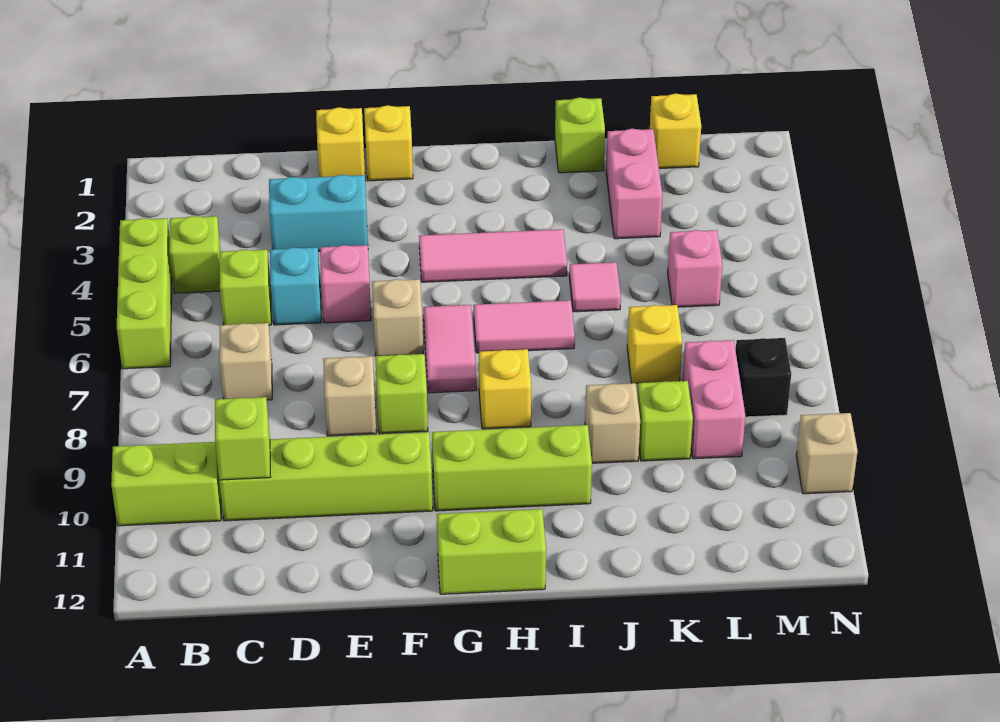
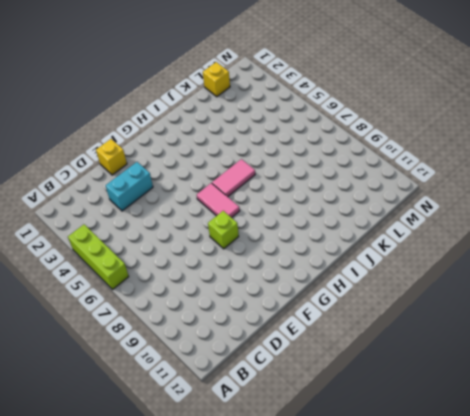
none -> lime brick A10:B10 level 1
none -> lime brick B4 level 1
none -> lime brick C5 level 1
none -> tan brick C7 level 1

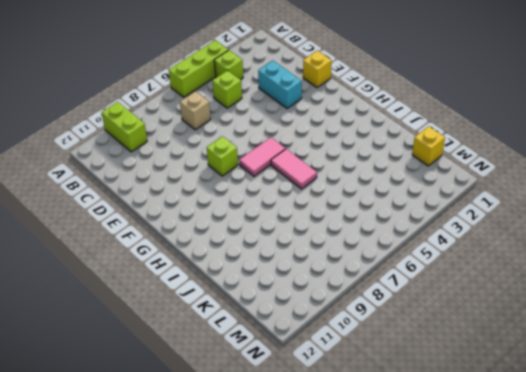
none -> lime brick C10:F10 level 1
none -> cyan brick D5 level 1
none -> pink brick E5 level 1
none -> tan brick E8 level 1

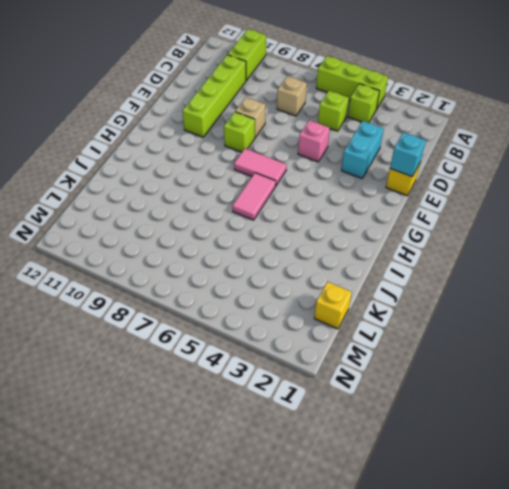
cyan brick E1 level 2 -> cyan brick D5 level 1
none -> yellow brick F1 level 1
none -> tan brick F6 level 1
none -> pink tile G4:I4 level 1
none -> lime brick G10:I10 level 1

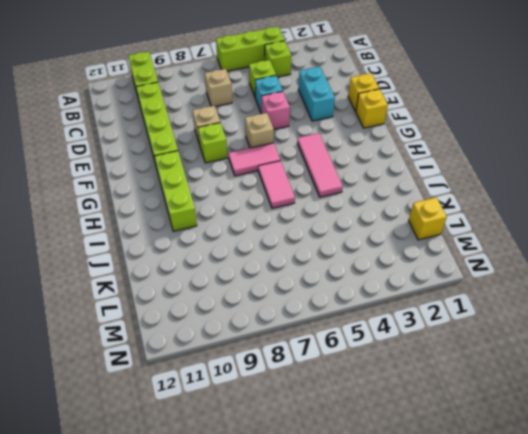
none -> lime brick G12:H12 level 1
none -> yellow brick H8 level 1
none -> lime brick J1 level 1
none -> pink tile J5 level 1

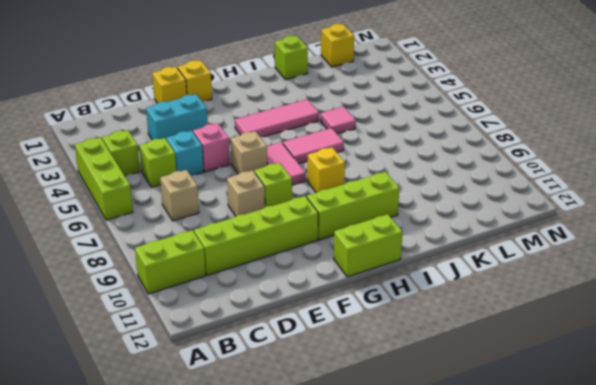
none -> tan brick J9 level 1
none -> pink brick K2:K3 level 1
none -> yellow brick K7 level 1
none -> lime brick K9 level 1

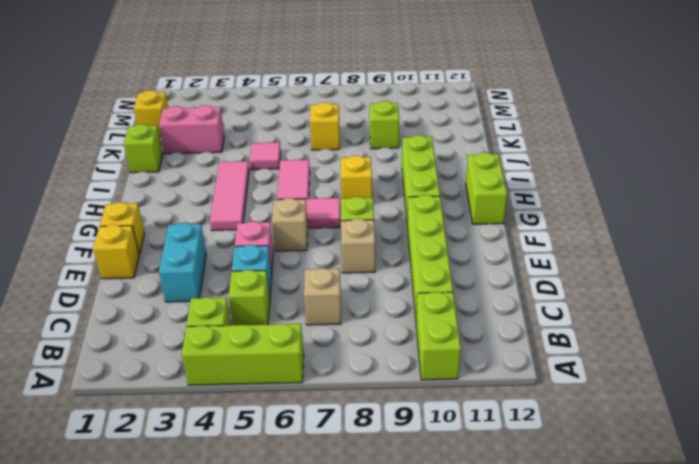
none -> tan brick J9 level 1
none -> pink brick L5 level 1
none -> pink brick L8:L9 level 1
none -> black brick M8 level 1

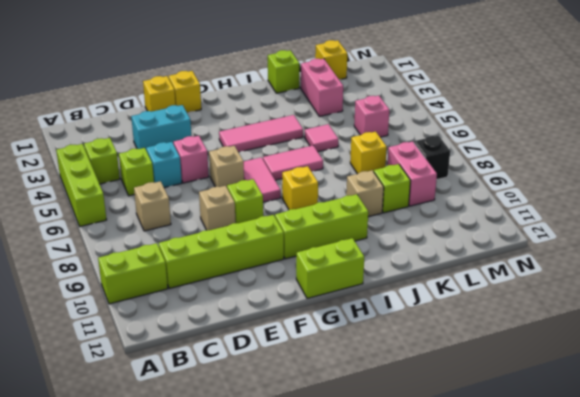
none -> tan brick N10 level 1
none -> lime brick C10 level 2

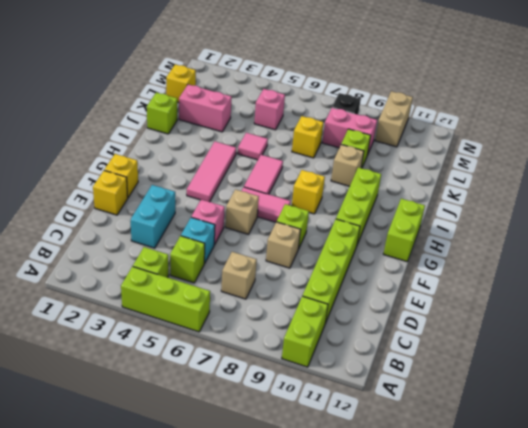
tan brick M10:N10 level 1 -> tan brick N10 level 1
none -> lime brick C10 level 2

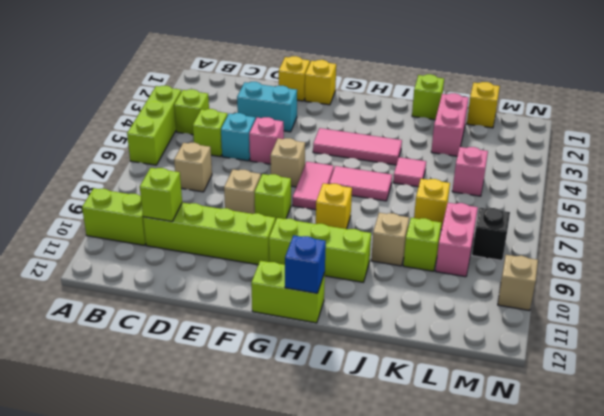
blue brick H12 level 2 -> none

